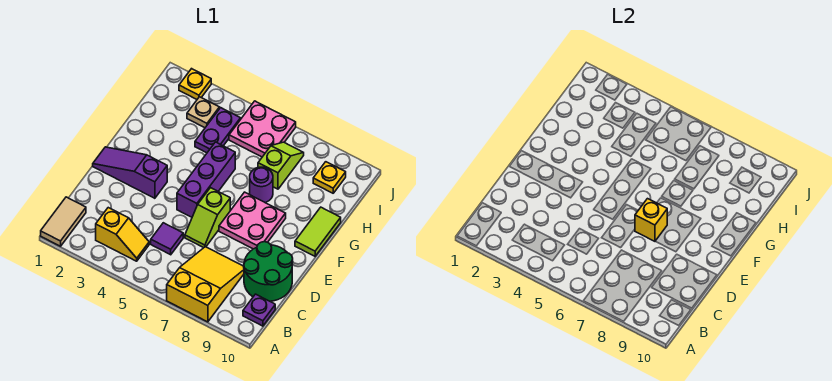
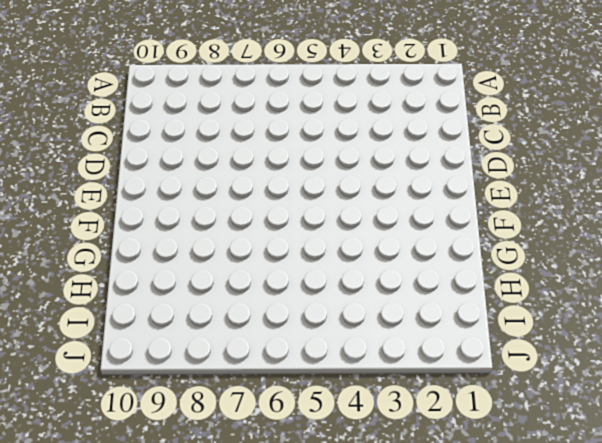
none -> tan tile A1:B1 level 1
none -> yellow slope A7:C8 level 1 top A
none -> yellow slope B3:B4 level 1 top 3

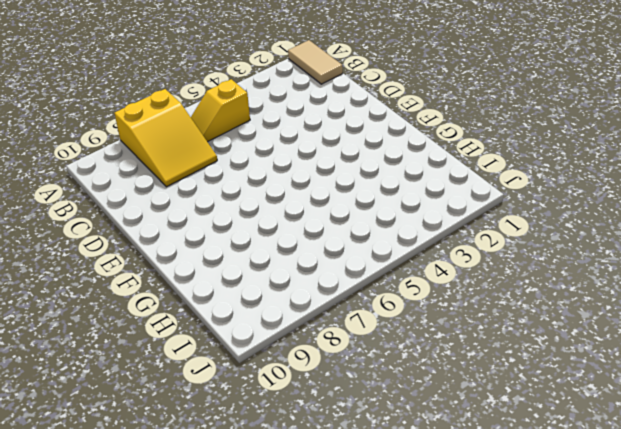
yellow slope B5:B6 level 1 top 5 -> yellow slope B3:B4 level 1 top 3
none -> purple plate B10 level 1
none -> purple tile C5 level 1
none -> green round brick C9:D10 level 1

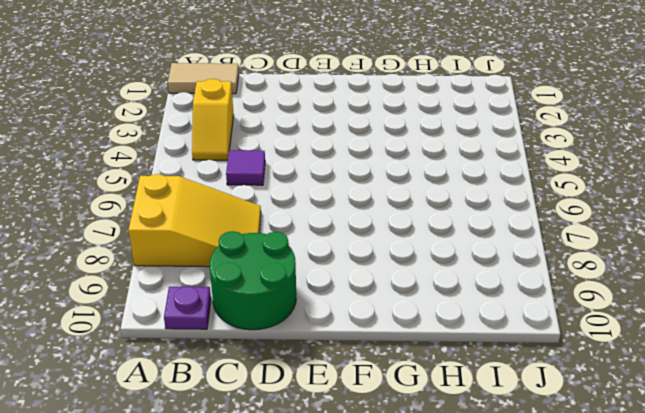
none -> lime slope D6:E6 level 1 top E
none -> purple slope E1:E3 level 1 top 3
none -> purple brick E5:G5 level 1

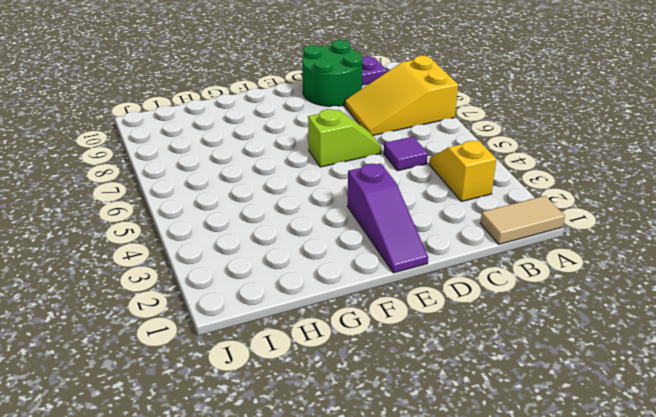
none -> purple brick E5:G5 level 1
none -> pink plate E7:F8 level 1
none -> lime tile F10:G10 level 1

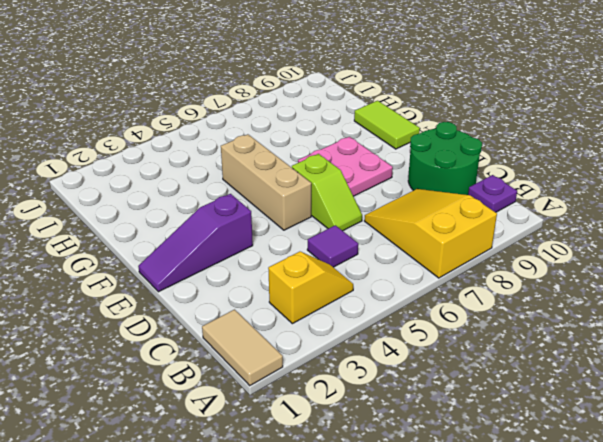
tan brick E5:G5 level 1 -> purple brick E5:G5 level 1
none -> purple round brick G7 level 1
none -> purple plate H4:I4 level 1
none -> lime slope H7:I7 level 1 top H

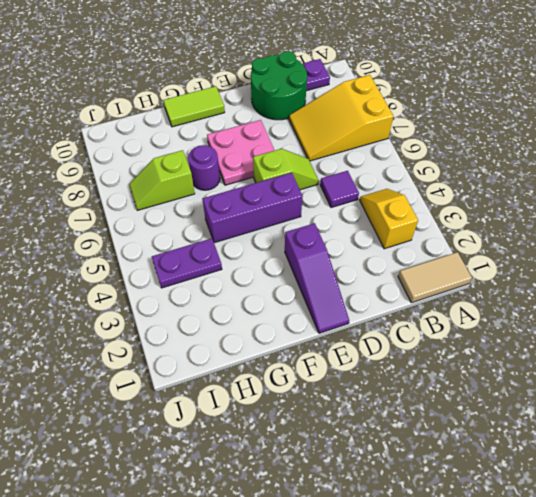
none -> tan plate I3 level 1
none -> pink plate I5:J6 level 1
none -> yellow plate I9 level 1

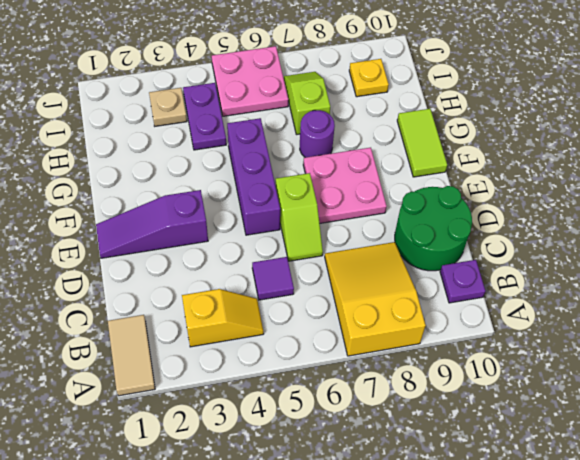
none -> yellow plate J2 level 1
none -> yellow brick E7 level 2

